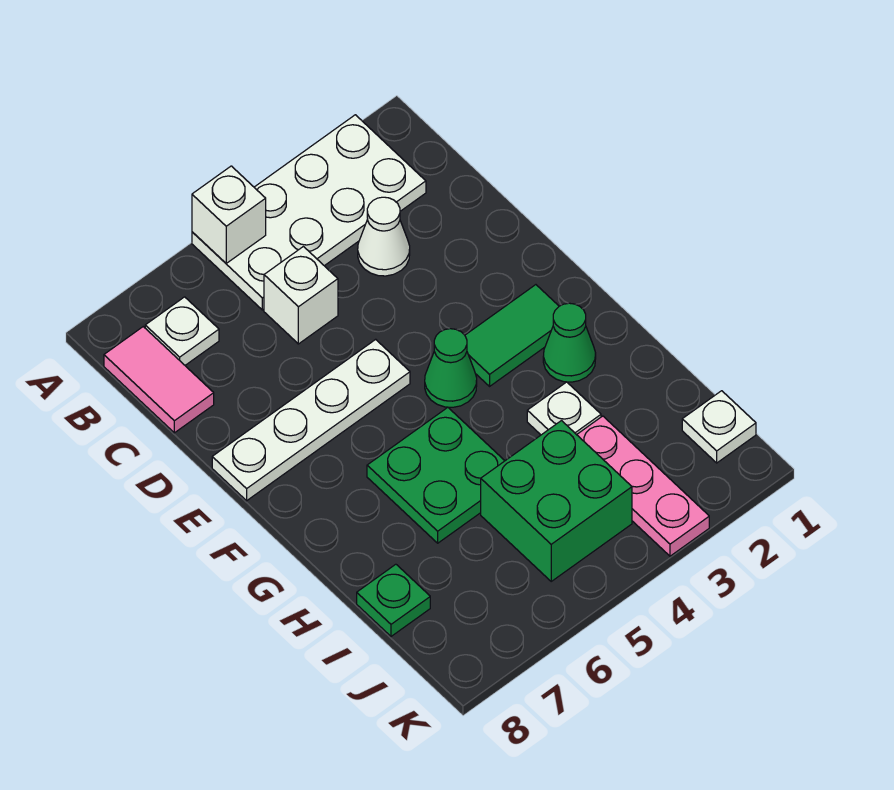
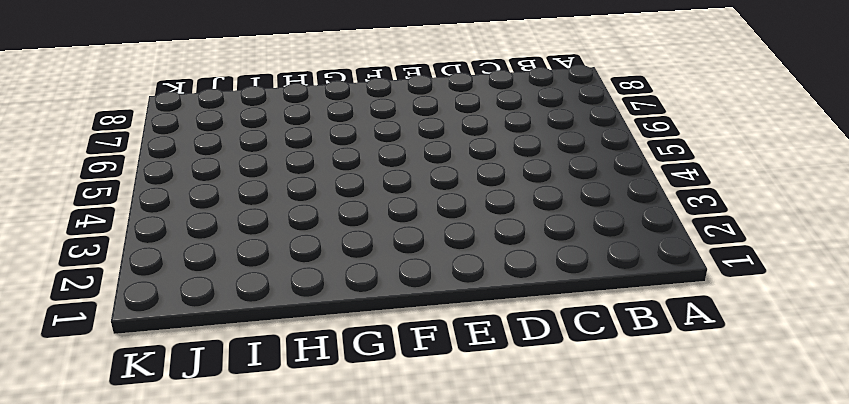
none -> white plate A2:B5 level 1
none -> white plate B7 level 1
none -> pink tile B8:C8 level 1

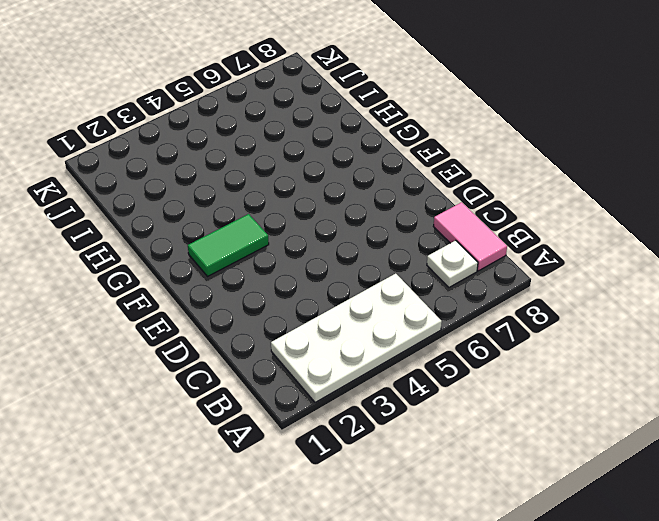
none -> white cone C3 level 1
none -> white brick C5 level 1
none -> white plate E5:E8 level 1

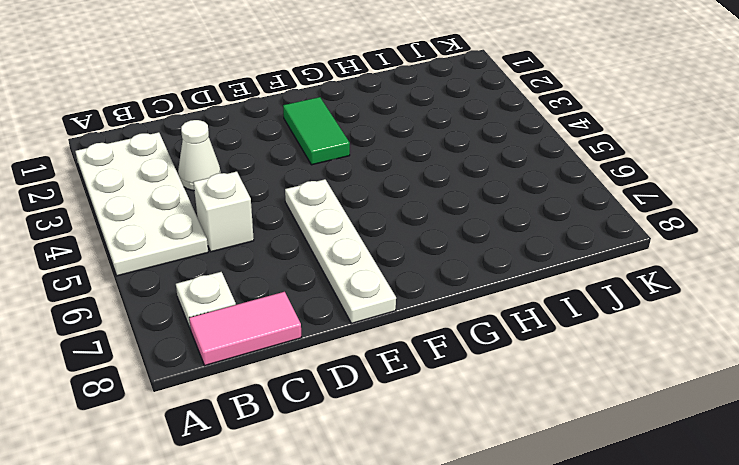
none -> green cone F4 level 1
none -> green cone G2 level 1
none -> green plate G5:H6 level 1

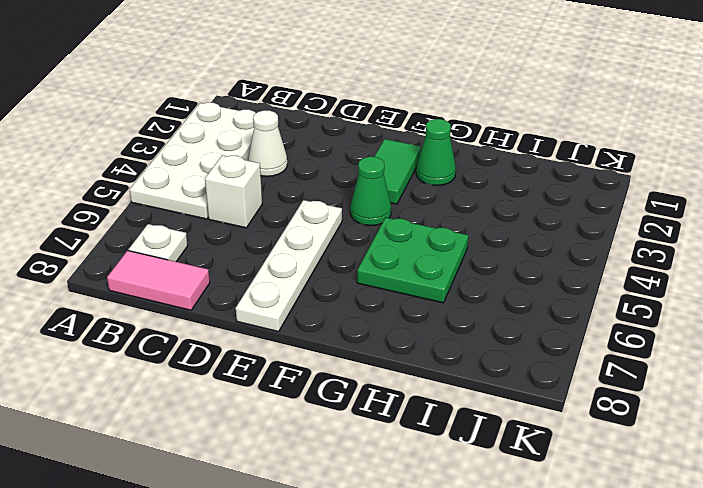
none -> white plate H3 level 1
none -> pink plate I3:K3 level 1
none -> green brick I4:J5 level 1

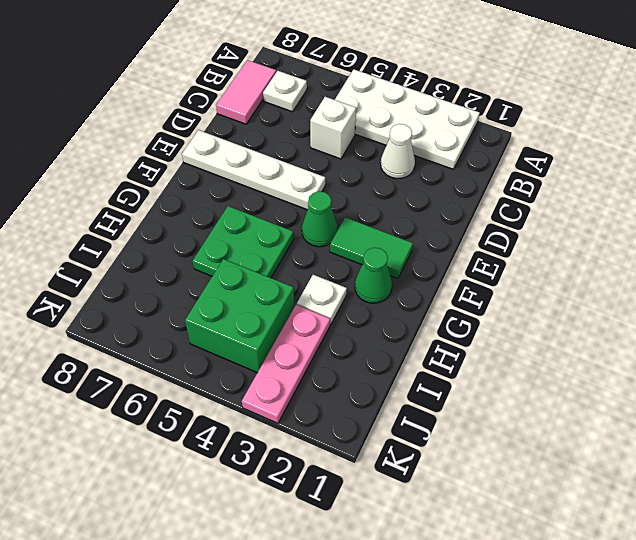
none -> green plate I8 level 1
none -> white plate J1 level 1
none -> white brick A5 level 2

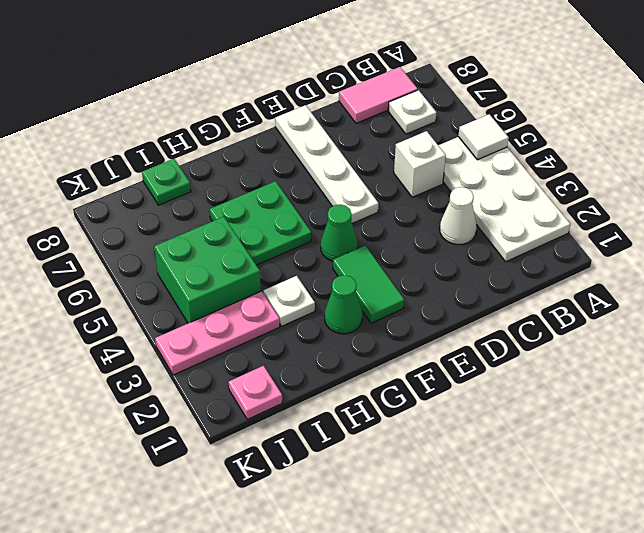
white tile A5 level 2 -> white brick A5 level 2
pink plate J1 level 1 -> white plate J1 level 1

